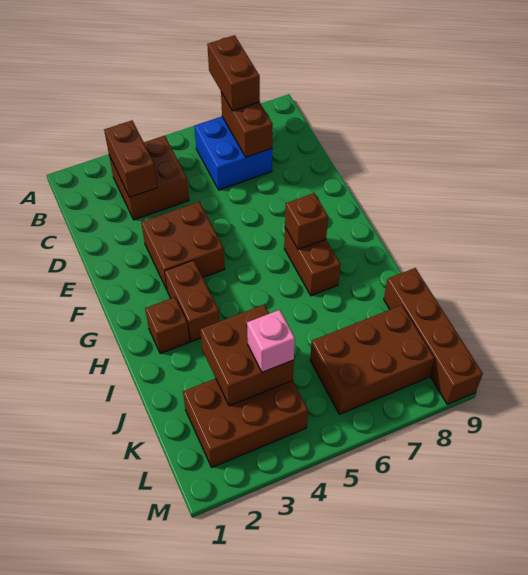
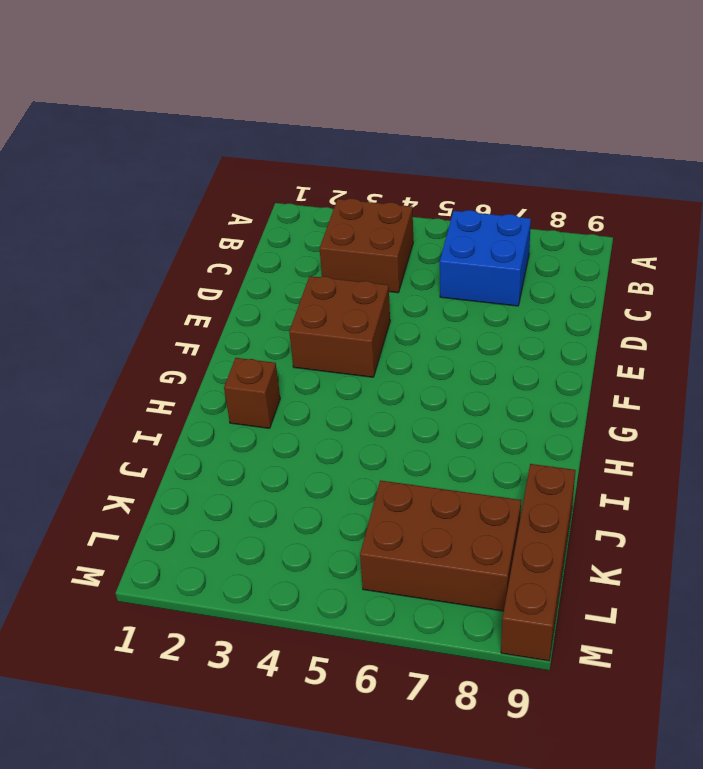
none -> brown brick G3:H3 level 1
none -> brown brick G7:H7 level 1
none -> brown brick K2:L4 level 1

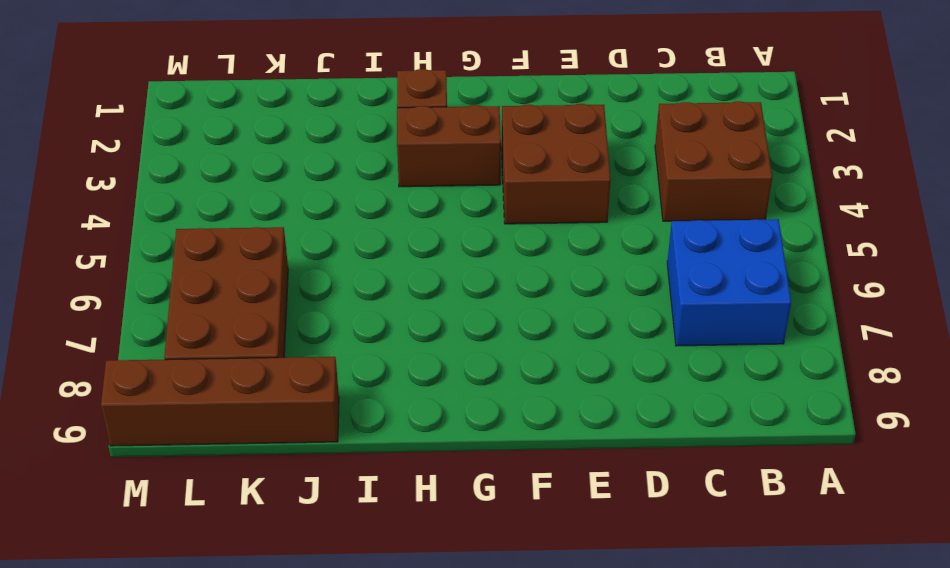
none -> brown brick G7:H7 level 1
none -> brown brick K2:L4 level 1
none -> brown brick B3:C3 level 2

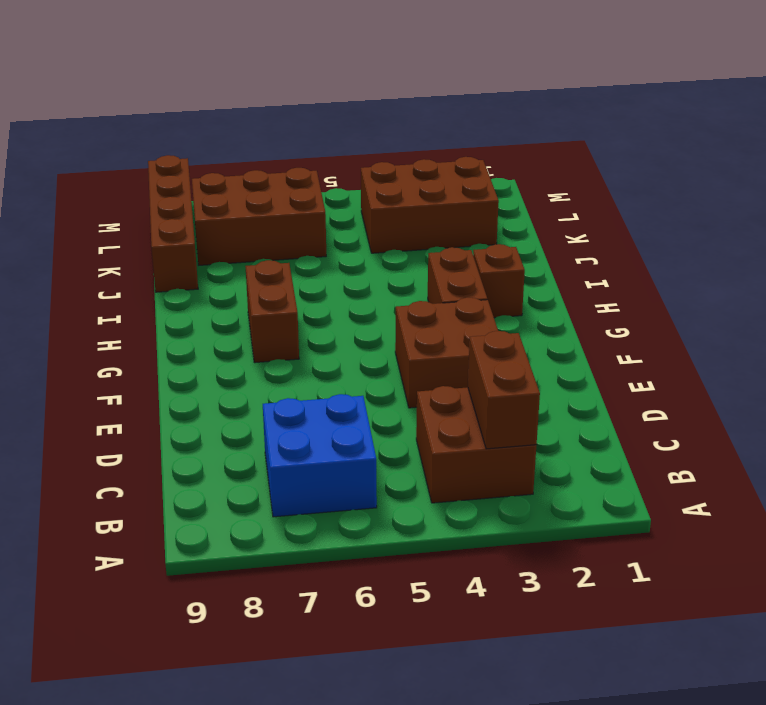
none -> brown brick B7:C7 level 2
none -> brown brick G7 level 2
none -> brown brick J3:K4 level 2

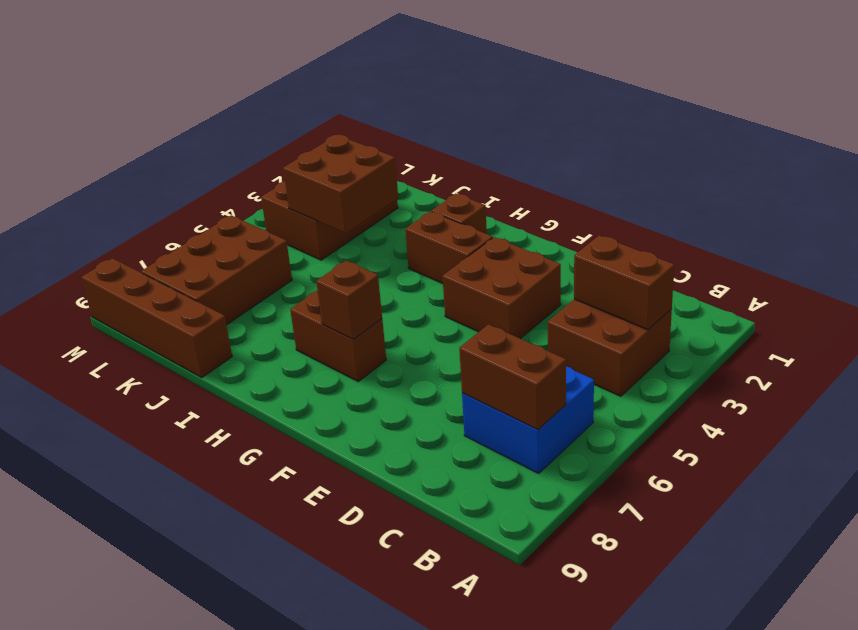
none -> brown brick A7:B7 level 3
none -> pink brick K4 level 3

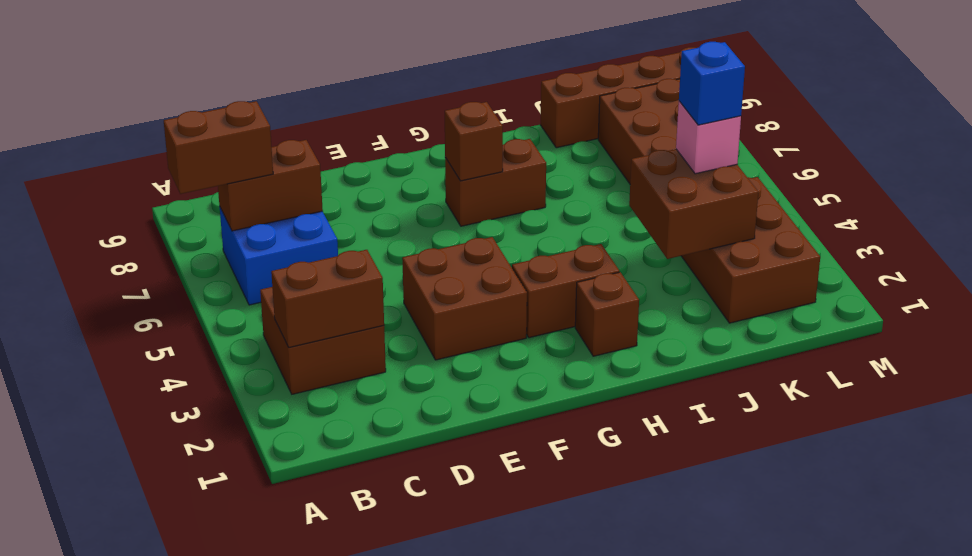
blue brick K4 level 4 -> none

